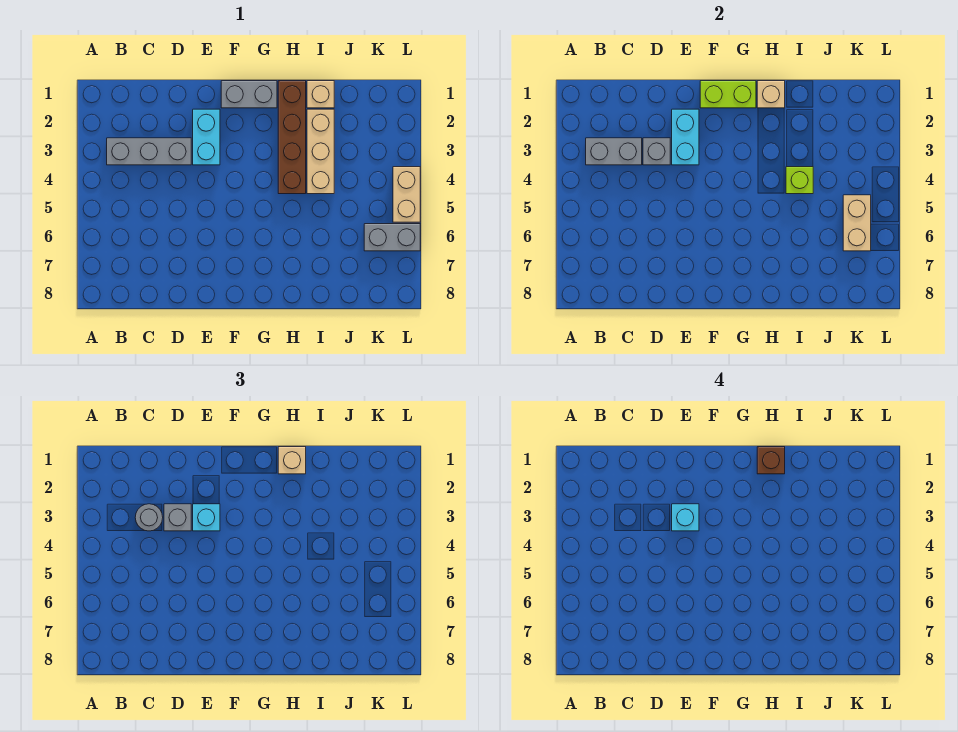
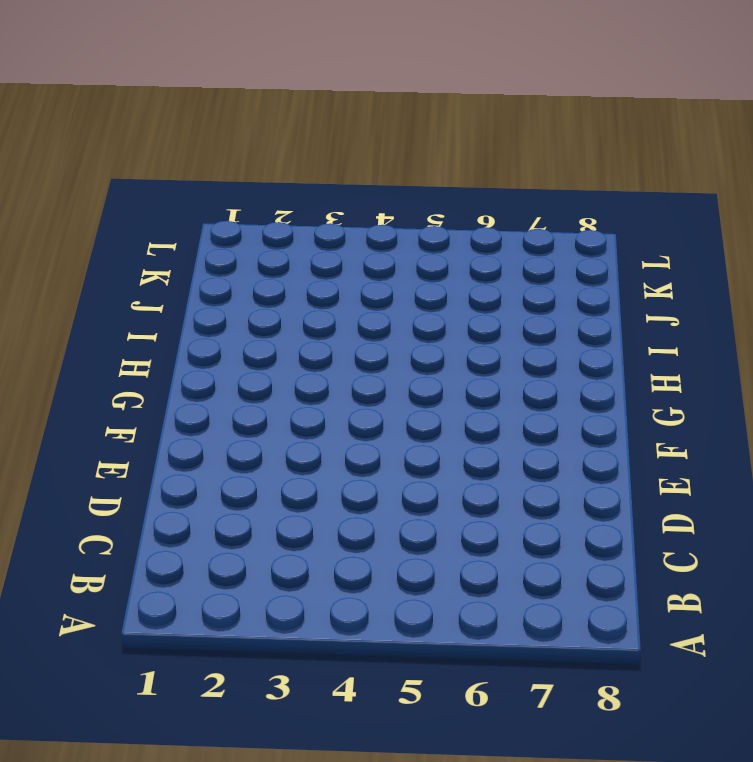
none -> grey brick B3:D3 level 1
none -> cyan brick E2:E3 level 1
none -> grey brick F1:G1 level 1

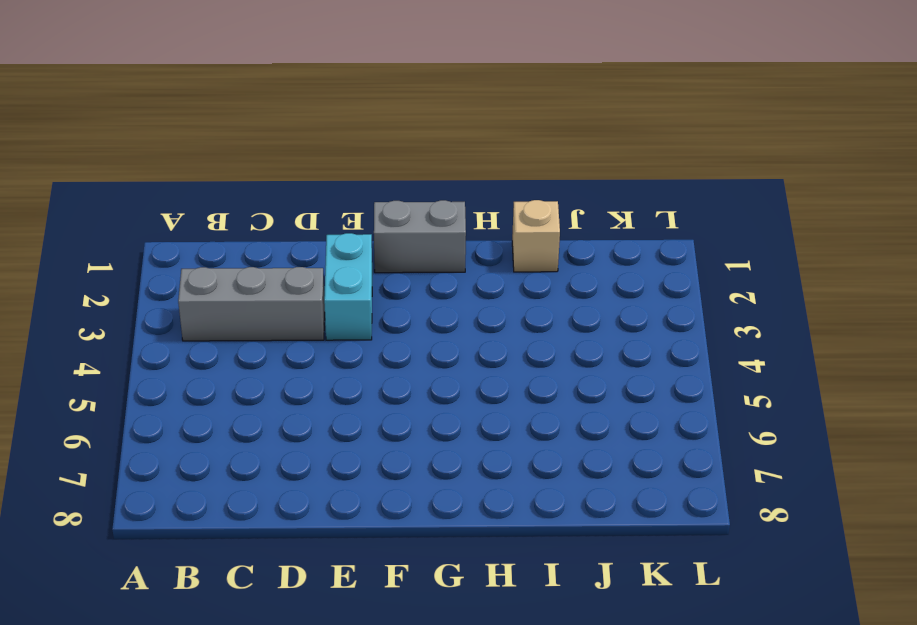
none -> brown brick H1:H4 level 1
none -> tan brick I2:I4 level 1
none -> grey brick K6:L6 level 1

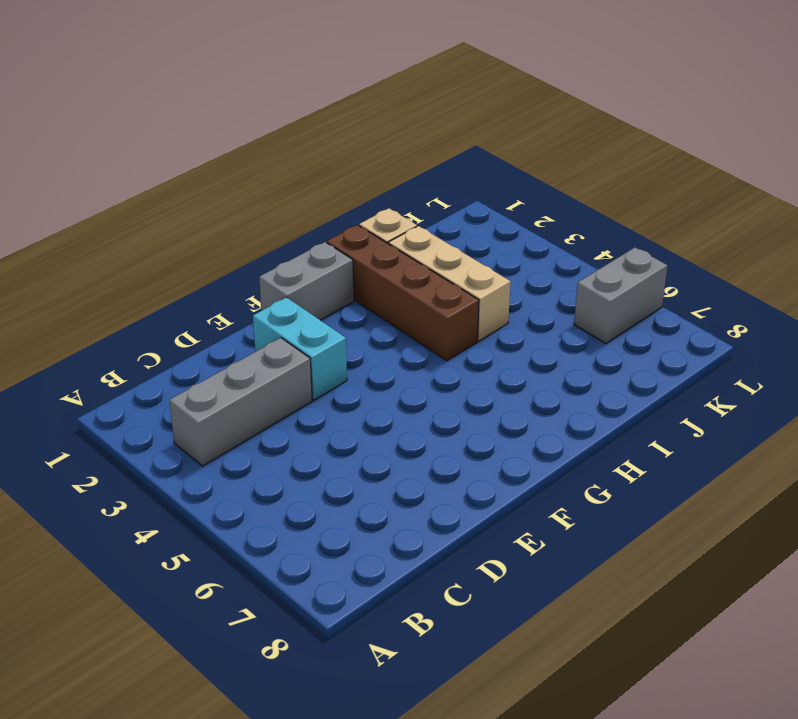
none -> tan brick L4:L5 level 1
none -> grey brick B3:C3 level 2
none -> grey brick D3 level 2

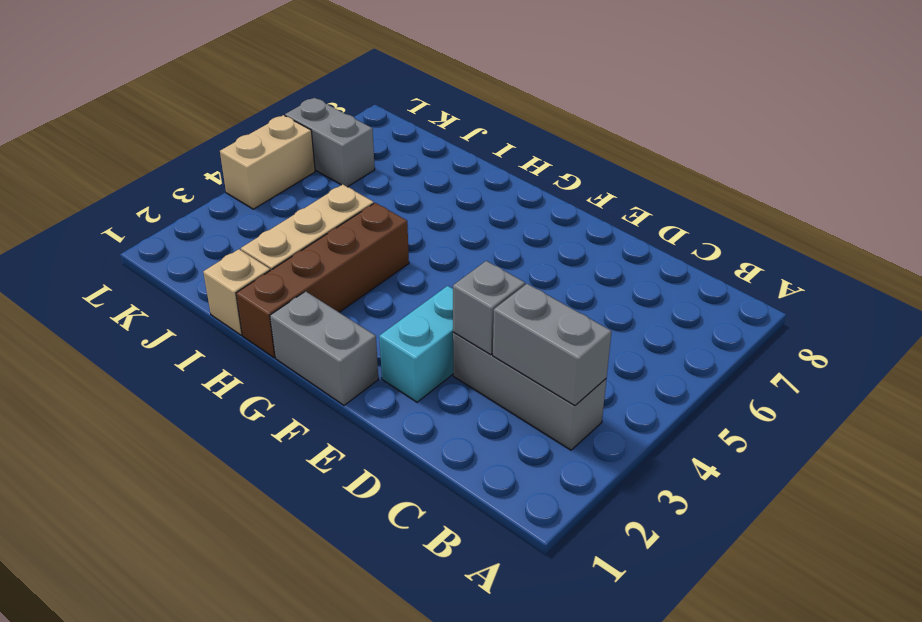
none -> cyan brick E2:E3 level 2
none -> lime brick F1:G1 level 2
none -> tan brick H1 level 2

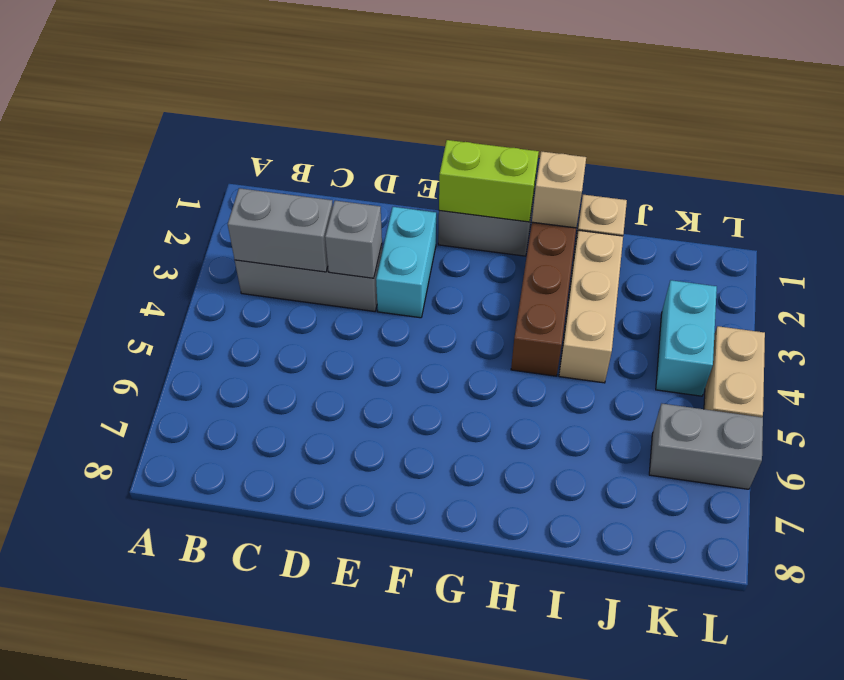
cyan brick K3:K4 level 1 -> cyan brick E2:E3 level 2
none -> lime brick I4 level 2
none -> tan brick K5:K6 level 2
none -> grey round brick C3 level 3

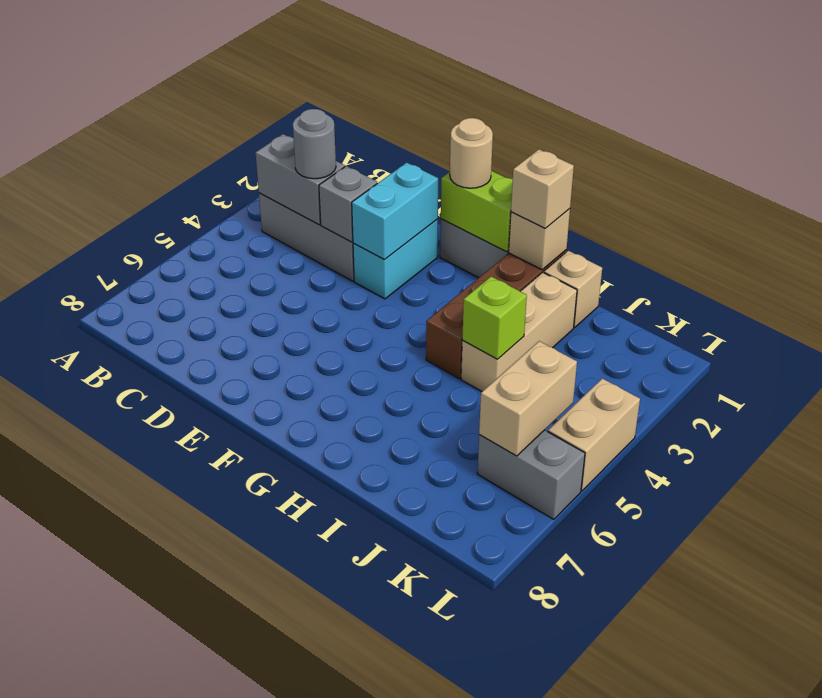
tan round brick F1 level 3 -> none
none -> grey brick D3 level 3
none -> cyan brick E3 level 3
none -> cyan brick E3 level 4

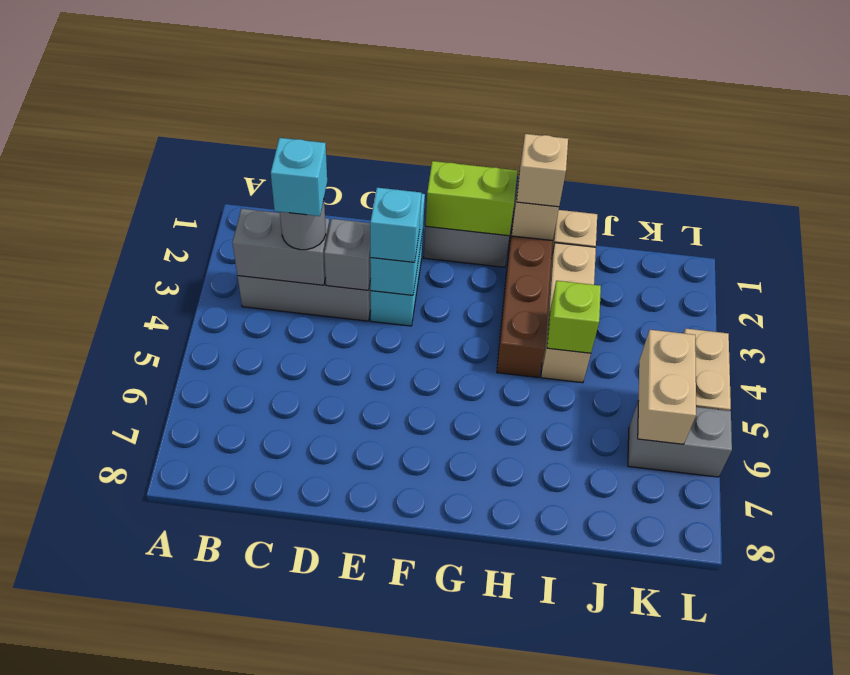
cyan brick C3 level 4 -> cyan brick E3 level 4
none -> grey brick D3 level 3
none -> brown brick H1 level 4

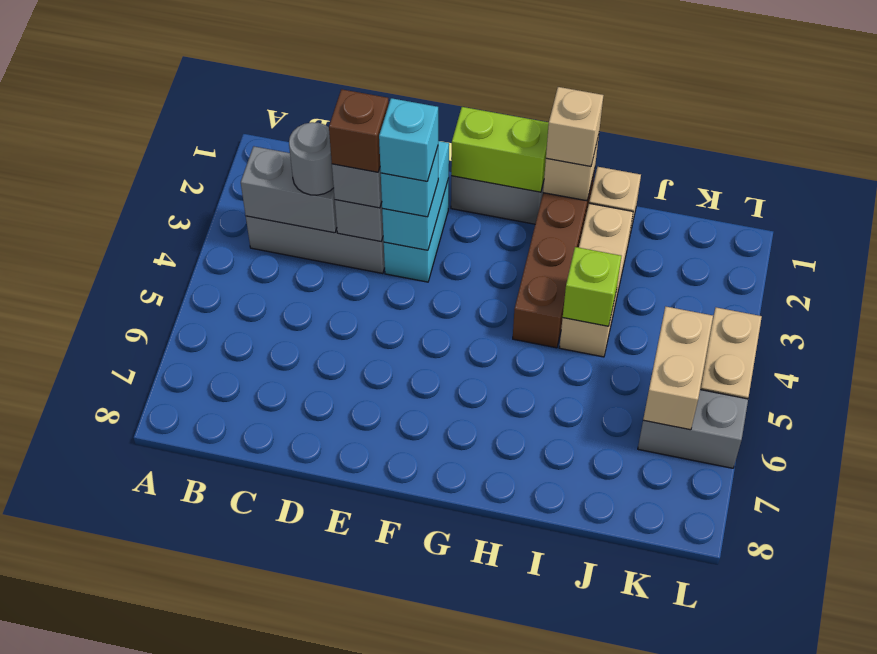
brown brick D3 level 4 -> brown brick H1 level 4

